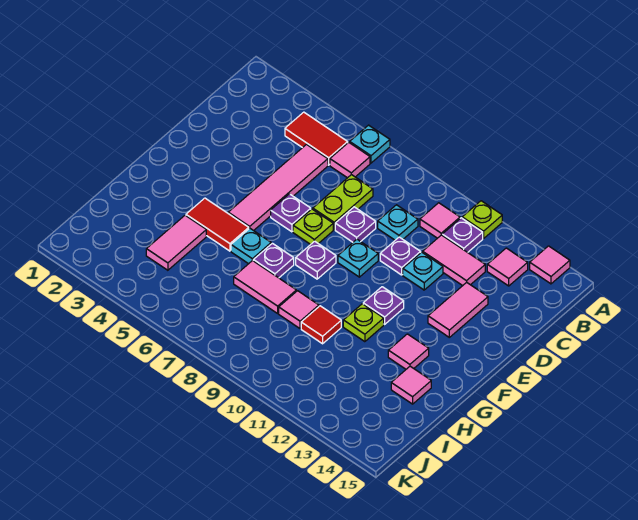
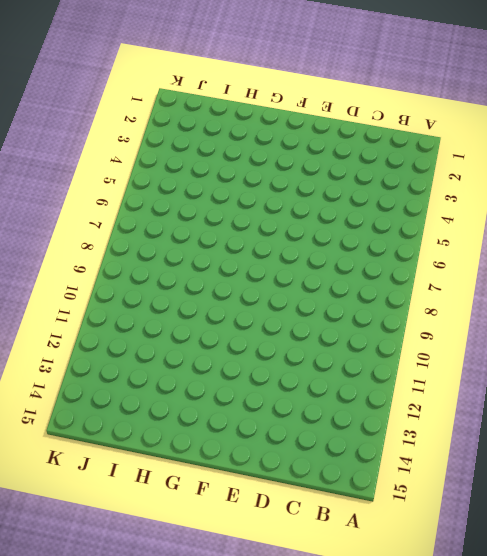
none -> cyan plate A6 level 1
none -> lime plate A11 level 1
none -> pink tile A14 level 1
none -> red tile B4:B5 level 1

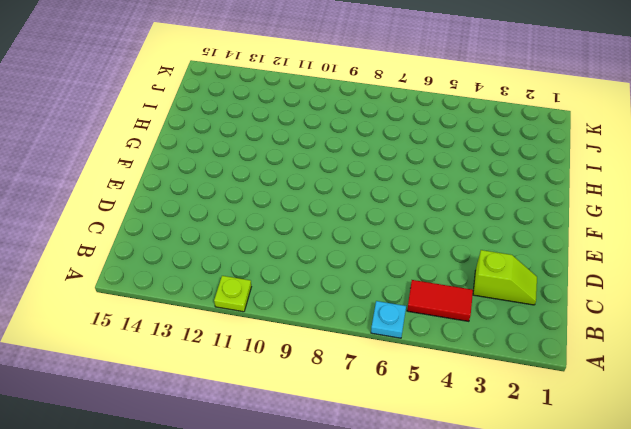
lime slope C2:C3 level 1 top 3 -> none
none -> pink tile A14 level 1
none -> pink tile B6 level 1
none -> pink tile B10 level 1
none -> purple plate B11 level 1

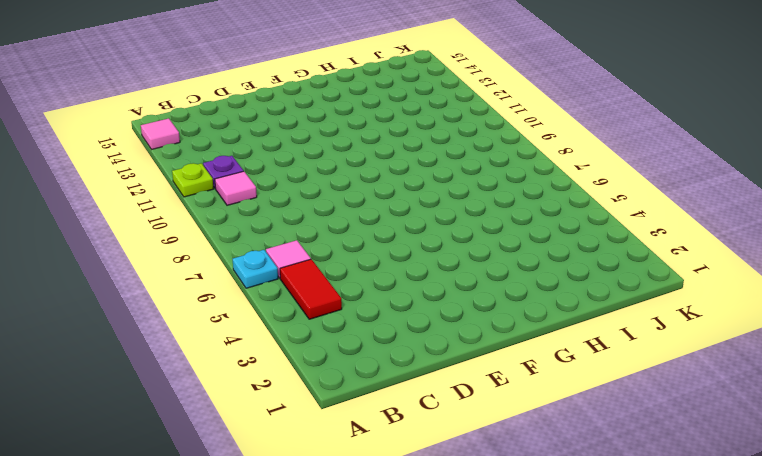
none -> pink tile B13 level 1
none -> pink tile C5:F5 level 1
none -> lime plate C7:D7 level 1
none -> cyan plate C9 level 1

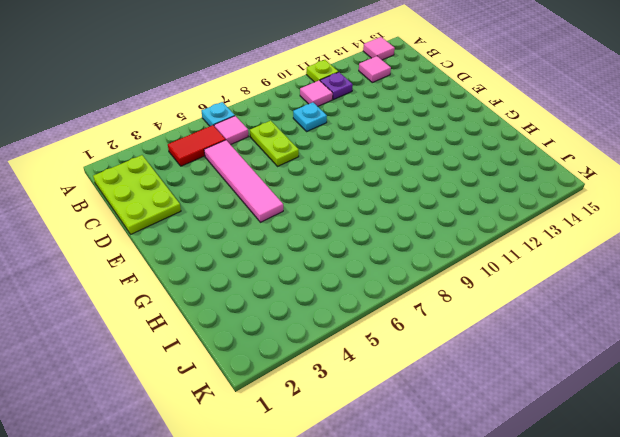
lime plate B1:D2 level 1 -> none
none -> pink tile C11:C12 level 1
none -> purple plate D8 level 1
none -> purple plate D10 level 1
none -> cyan plate D11 level 1

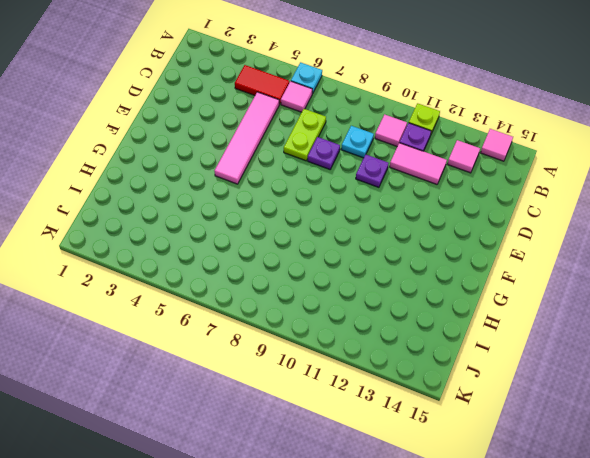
none -> cyan plate D11 level 1
none -> pink tile D13:E13 level 1
none -> purple plate E6 level 1
none -> lime plate E7 level 1

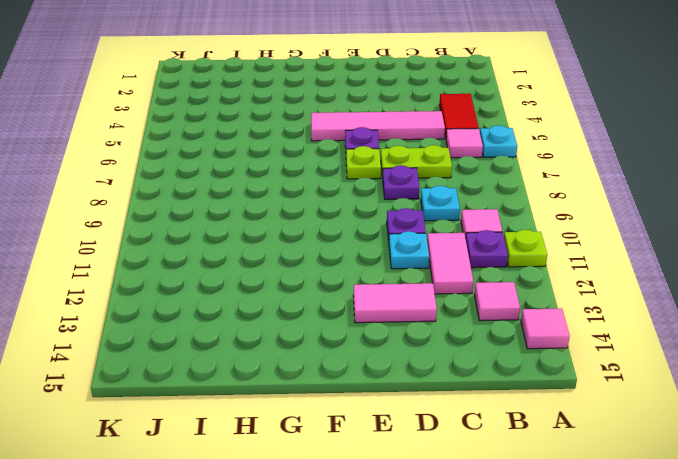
none -> cyan plate E9 level 1
none -> purple plate F8 level 1
none -> purple plate F11 level 1
none -> red tile G4:G5 level 1

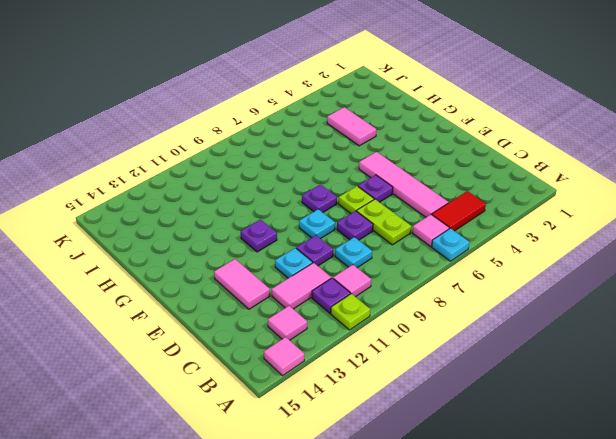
none -> red tile G4:G5 level 1
none -> cyan plate G6 level 1
none -> purple plate G7 level 1
none -> lime plate G11 level 1

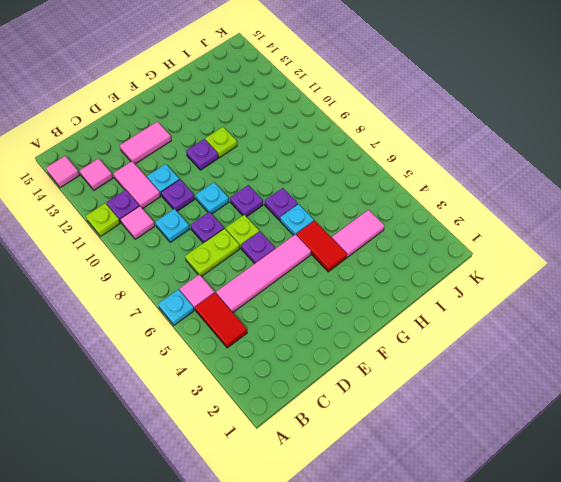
none -> pink tile G13 level 1
none -> pink tile H7:H8 level 1
none -> pink tile H9 level 1
none -> red tile H10 level 1

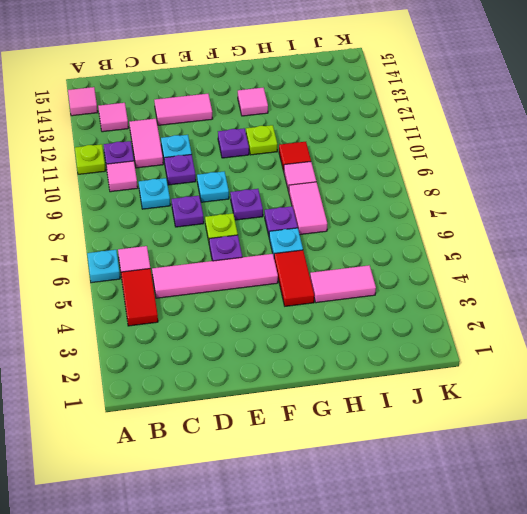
none -> lime plate C7:D7 level 1
none -> pink tile H14 level 1

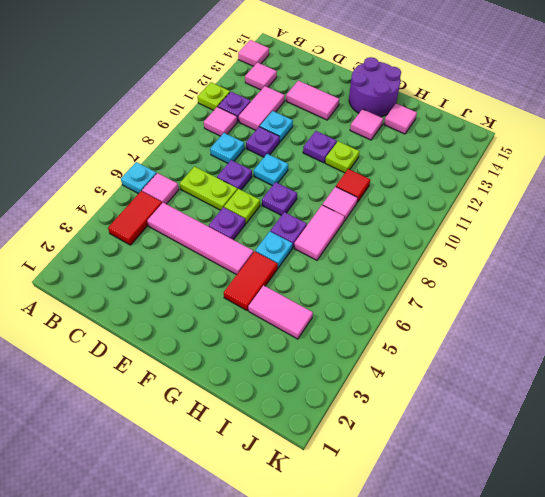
purple round brick F14:G15 level 1 -> none

